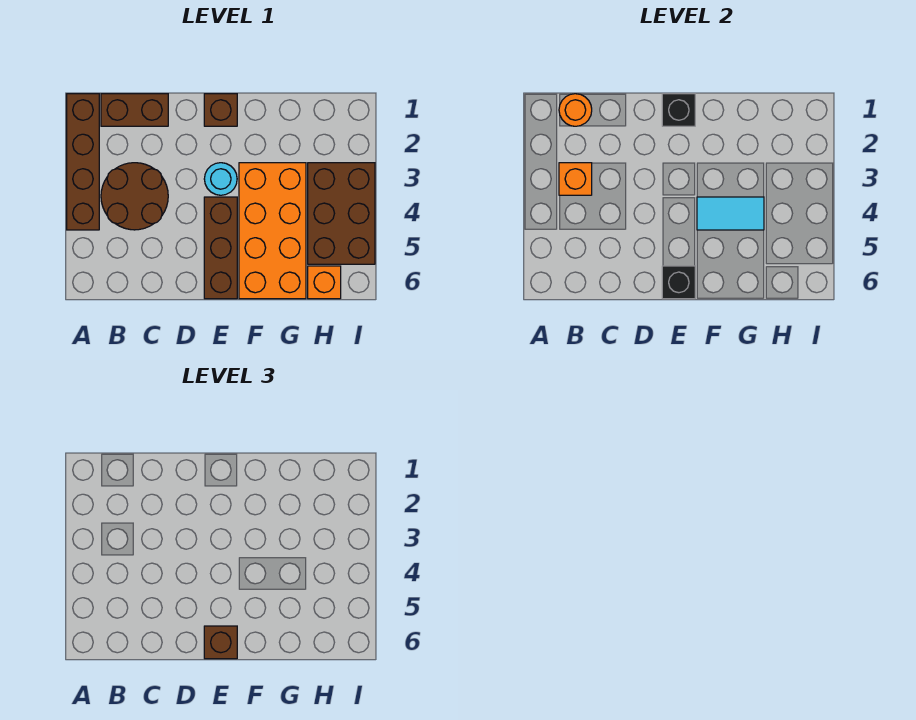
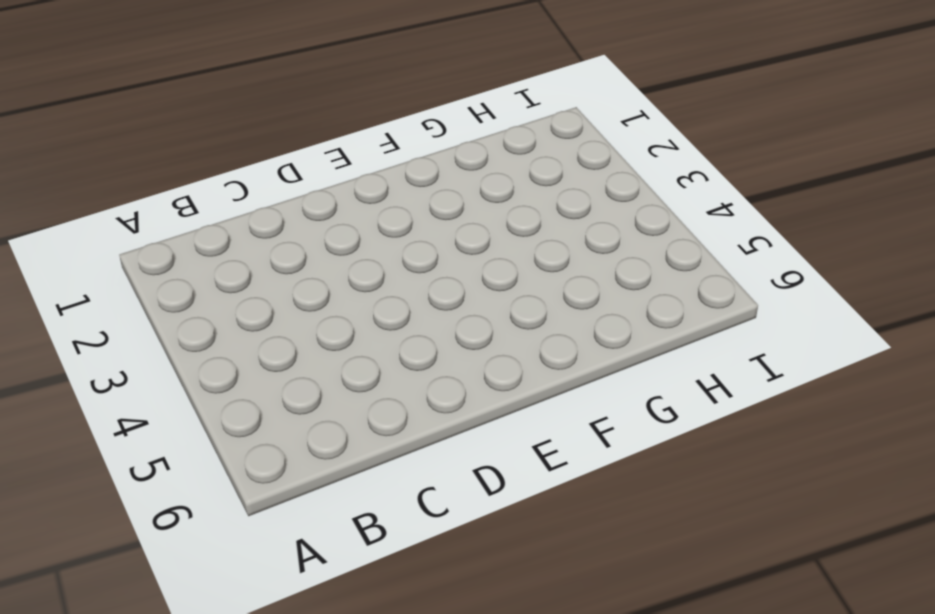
none -> brown brick A1:A4 level 1
none -> brown brick B1:C1 level 1
none -> brown round brick B3:C4 level 1

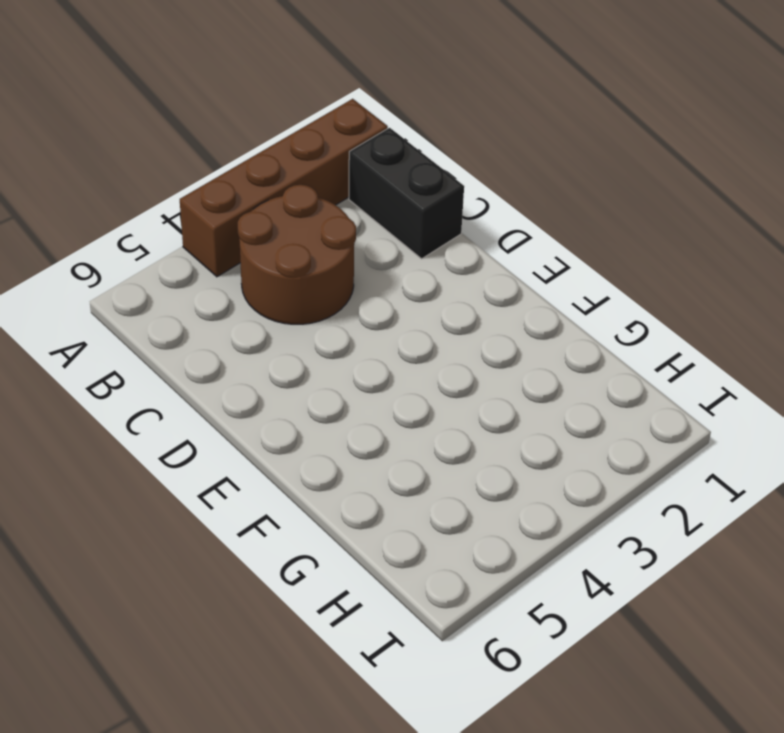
black brick B1:C1 level 1 -> brown brick B1:C1 level 1
none -> brown brick E1 level 1
none -> cyan round brick E3 level 1
none -> brown brick E4:E6 level 1

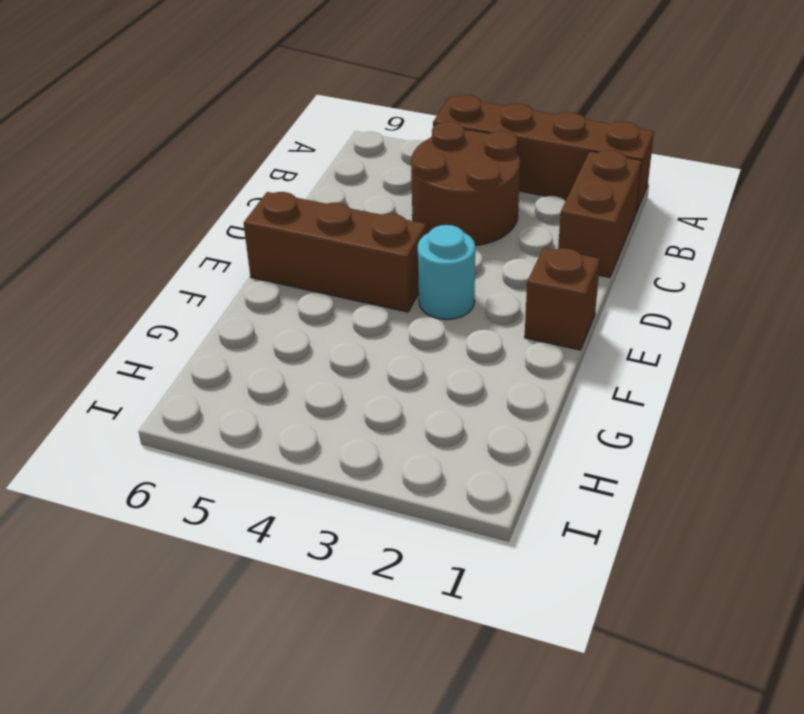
none -> orange brick F3:G6 level 1
none -> brown brick H3:I5 level 1
none -> orange brick H6 level 1

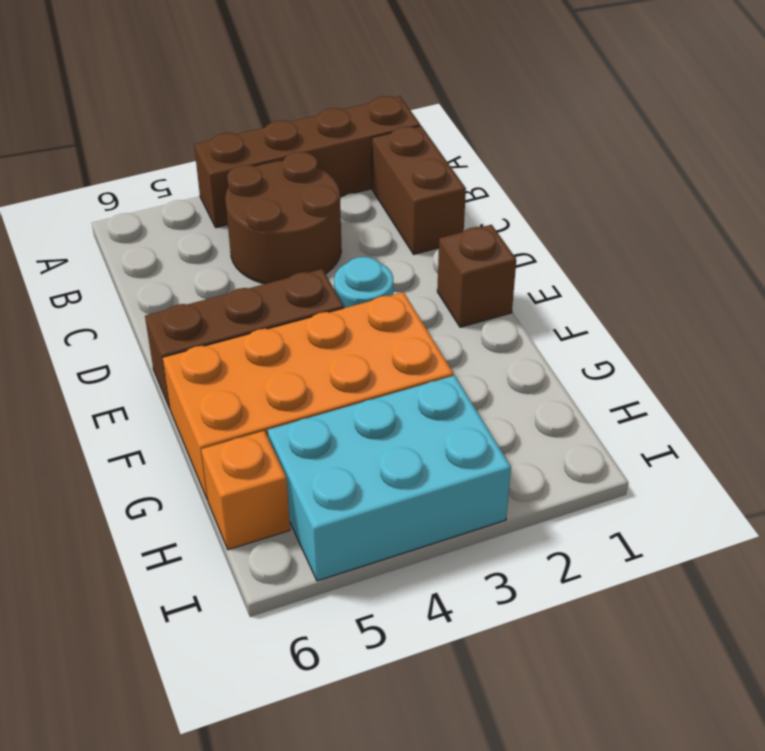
cyan brick H3:I5 level 1 -> brown brick H3:I5 level 1
none -> orange round brick B1 level 2
none -> orange brick B3 level 2
none -> black brick E1 level 2

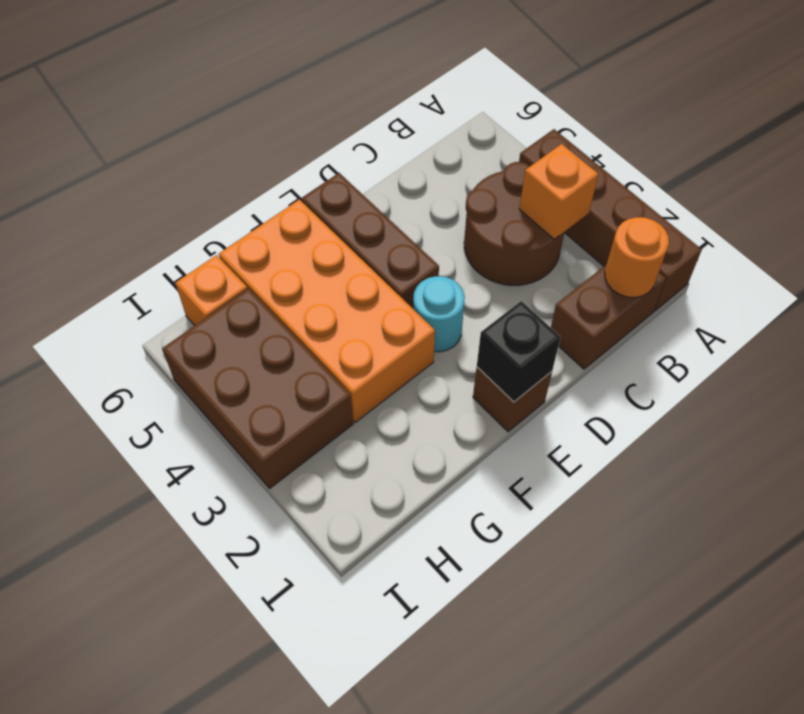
none -> black brick E6 level 2
none -> cyan tile F4:G4 level 2
none -> brown brick E6 level 3

